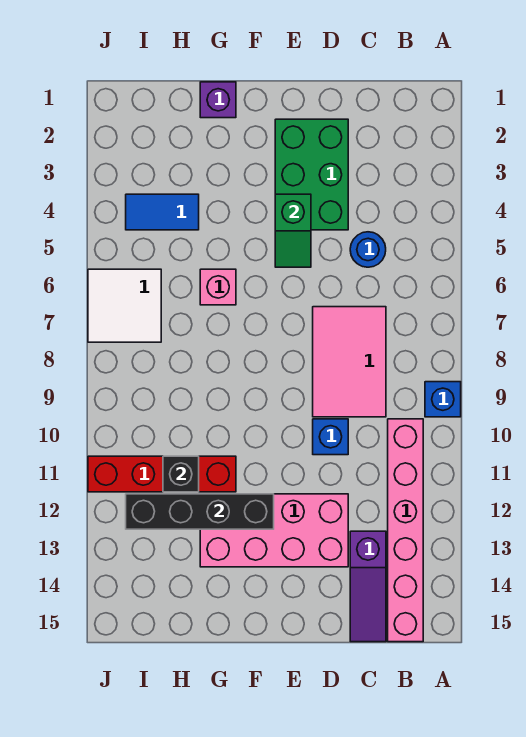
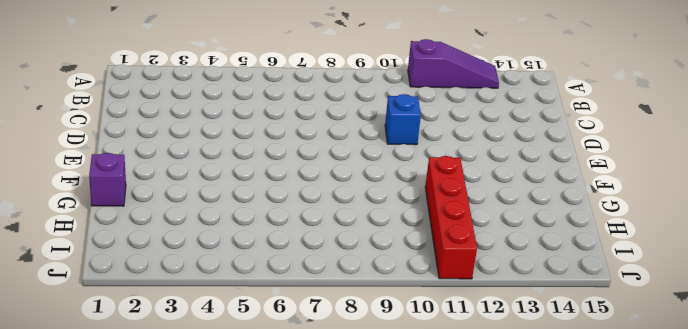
purple slope A11:A13 level 1 top 11 -> purple slope C13:C15 level 1 top 13
none -> blue brick A9 level 1
none -> pink brick B10:B15 level 1
none -> blue round brick C5 level 1

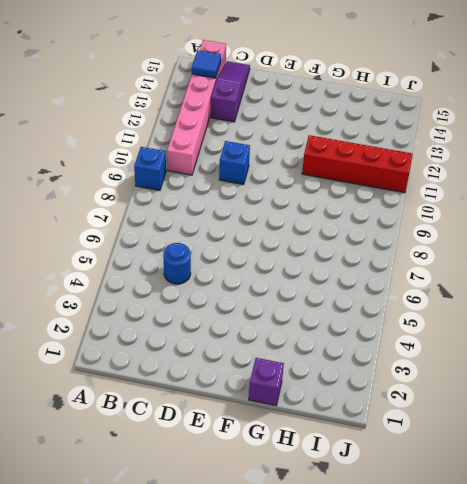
blue tile B14 level 2 -> none
none -> pink tile C7:D9 level 1
none -> green brick D2:E4 level 1
none -> pink brick D12:G13 level 1

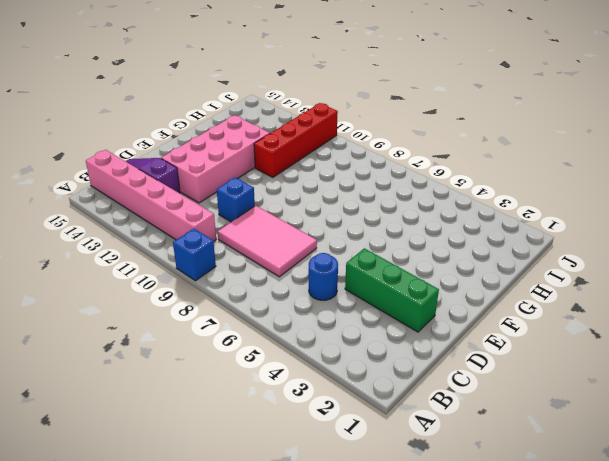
green brick D2:D4 level 1 -> green brick D2:E4 level 1
none -> purple brick G1 level 1
none -> pink brick G6 level 1
none -> blue tile H4:I4 level 1

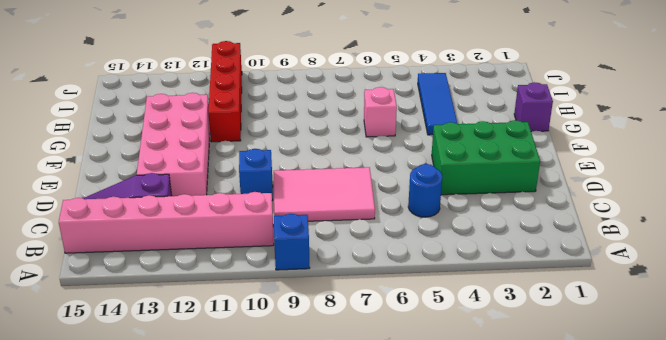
blue tile G4:I4 level 1 -> blue tile H4:I4 level 1
none -> white tile I6:J7 level 1
none -> green slope E4:E5 level 2 top 4
none -> black brick F12:I12 level 2

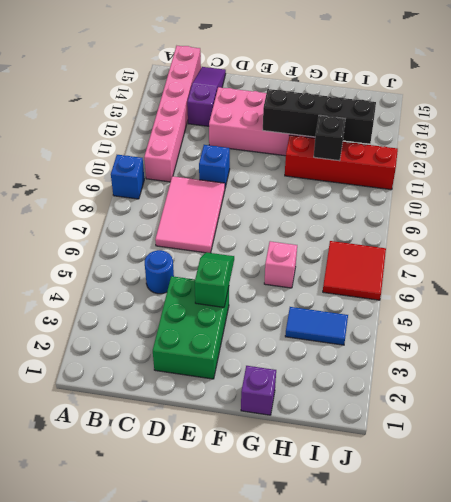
red tile I6:J7 level 1 -> white tile I6:J7 level 1

